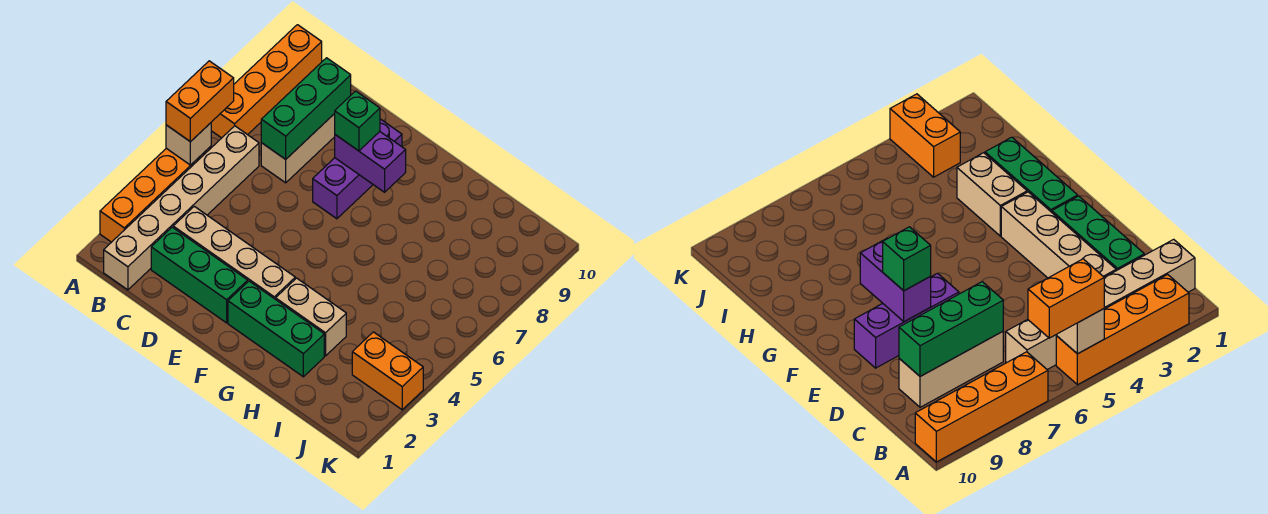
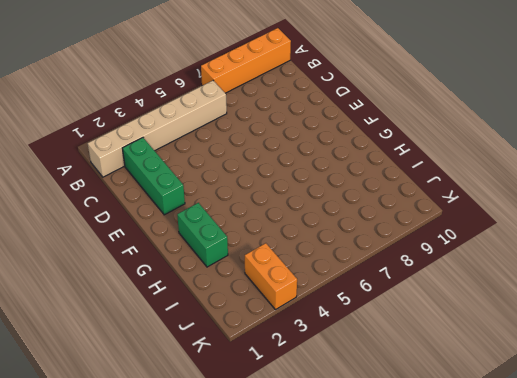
green brick G2:H2 level 1 -> green brick F2:H2 level 1
none -> orange brick A2:A5 level 1
none -> tan brick C3:F3 level 1
none -> tan brick C7:C9 level 1

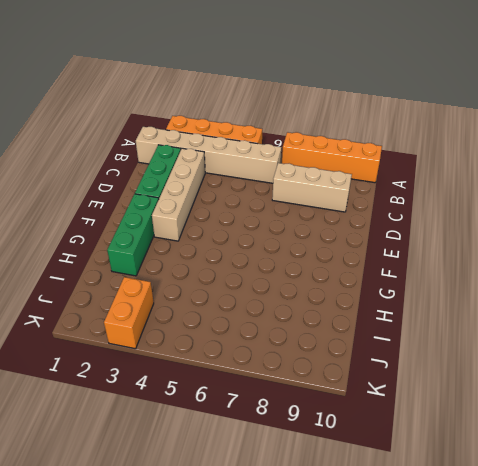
none -> purple brick E7:E9 level 1
none -> tan brick G3:H3 level 1
none -> tan brick A5 level 2

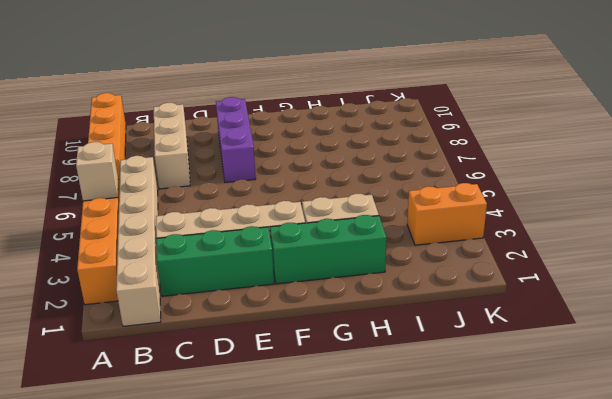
none -> green brick C7:C9 level 2
none -> purple brick E8:F8 level 2
none -> orange brick A5:A6 level 3

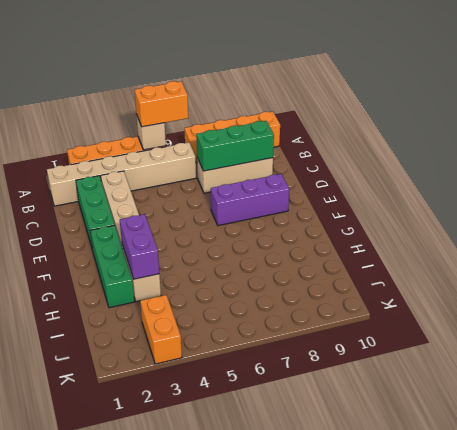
purple brick G3:H3 level 2 -> purple brick E8:F8 level 2
none -> green brick E8 level 3

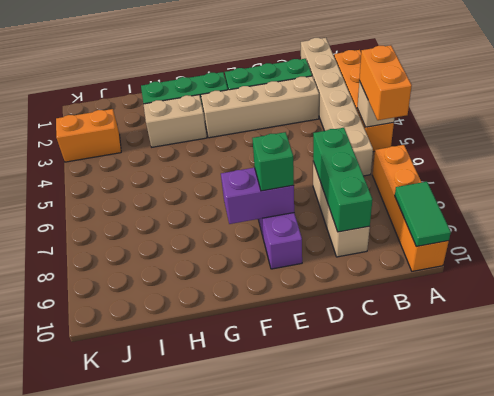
green tile A9:A10 level 2 -> none

